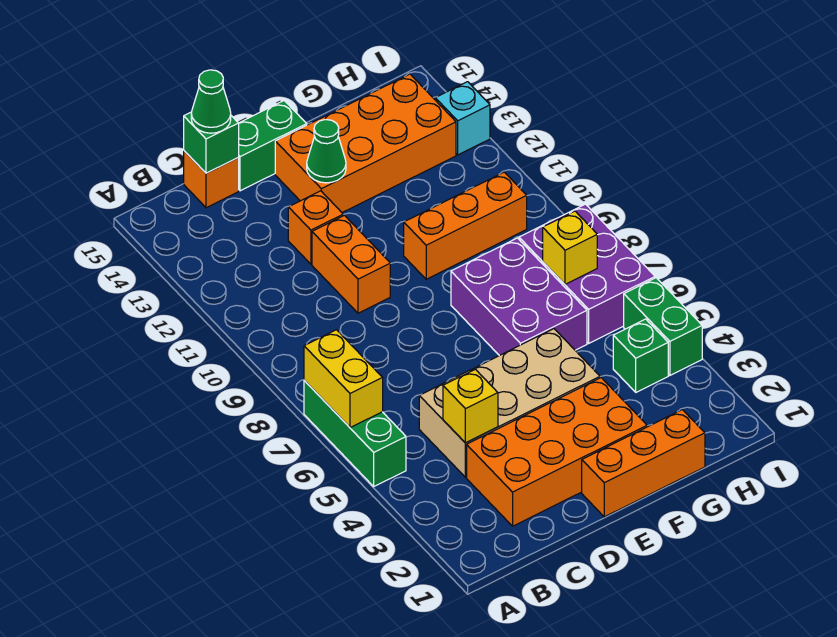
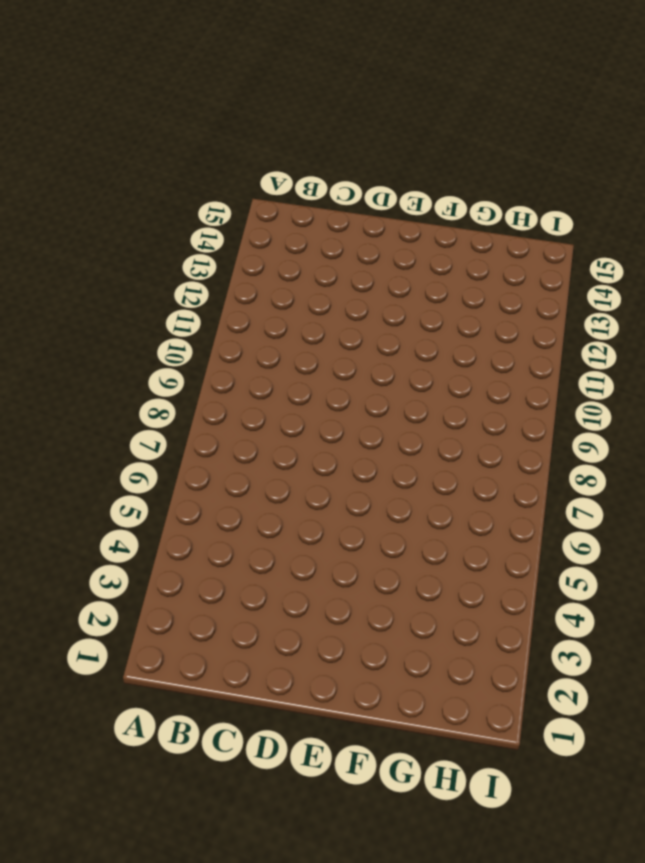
none -> green brick A5:A7 level 1
none -> orange brick C2:F3 level 1
none -> tan brick C4:F5 level 1

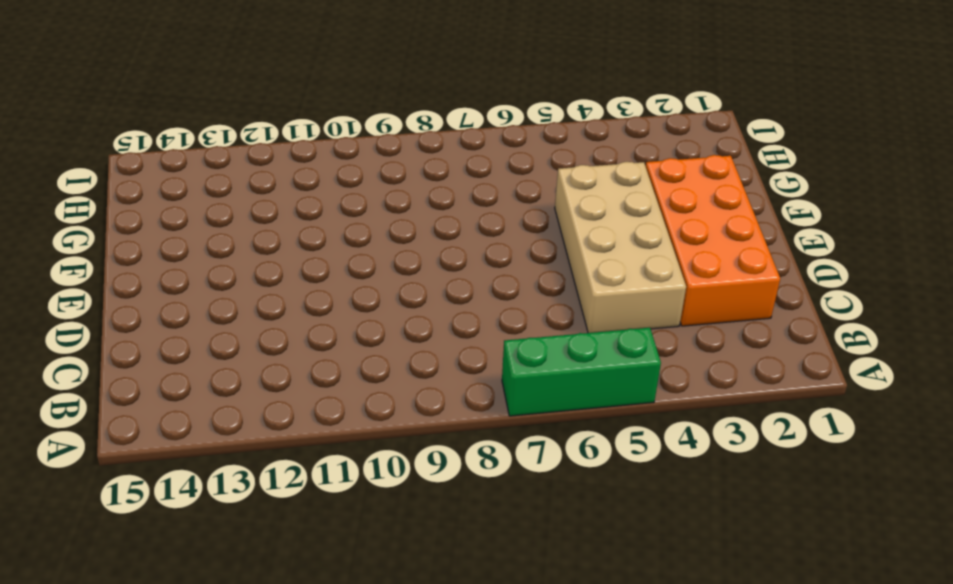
none -> orange brick C15 level 1
none -> orange brick D10:D11 level 1
none -> orange brick D12 level 1

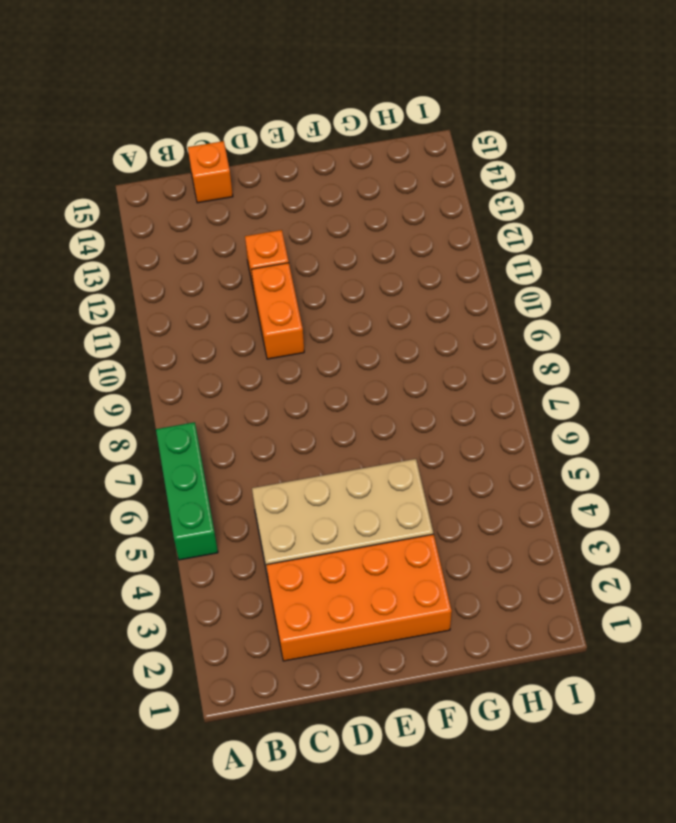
none -> green brick D15:E15 level 1
none -> orange brick E1:G1 level 1
none -> orange brick E13:H14 level 1

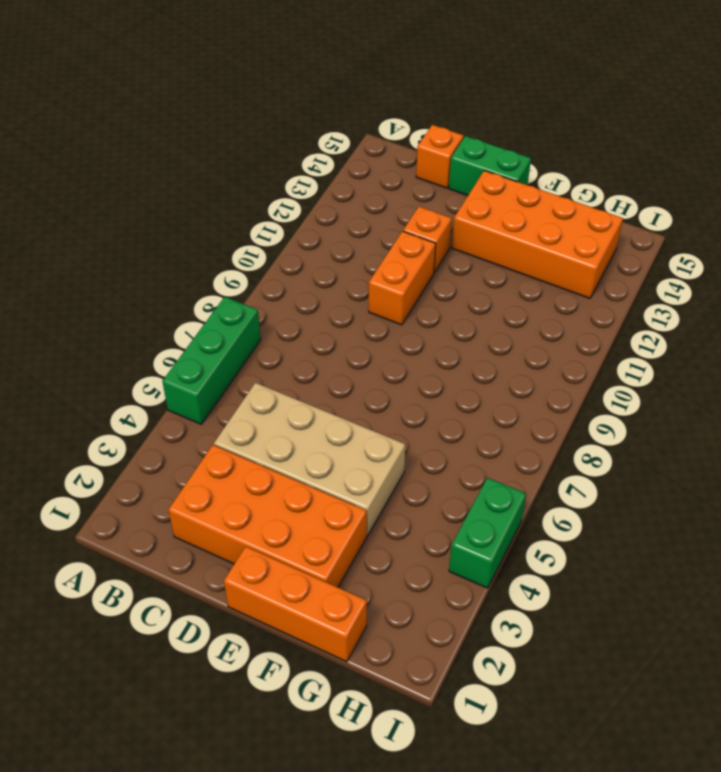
none -> purple brick F6:G8 level 1
none -> orange brick F10:H10 level 1
none -> green brick H4 level 1

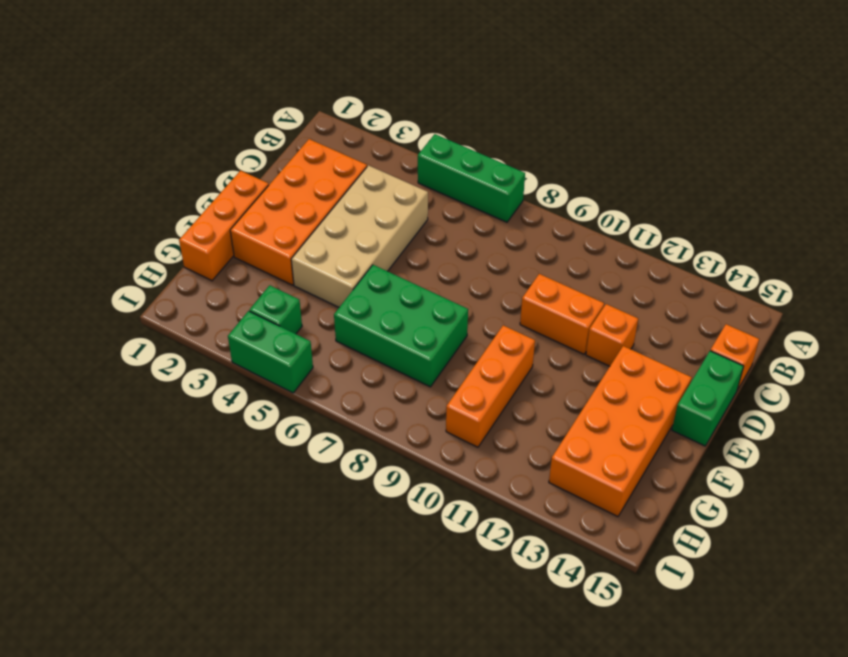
green brick F6:G8 level 1 -> purple brick F6:G8 level 1
none -> purple brick H6:I8 level 1
none -> cyan brick I13 level 1
none -> yellow brick A6:A7 level 2

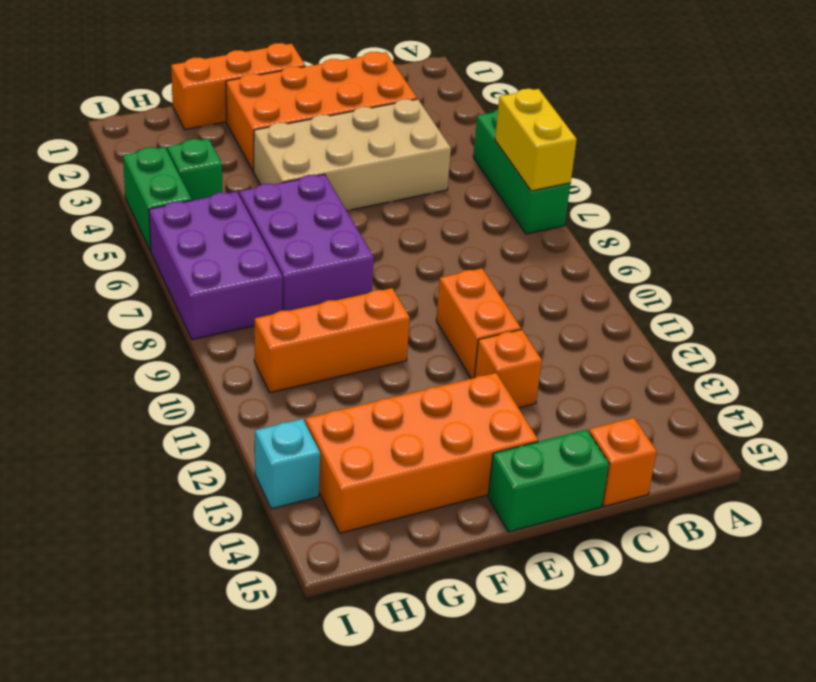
none -> yellow brick C4 level 2
none -> green brick C15 level 2
none -> green cone E13 level 2

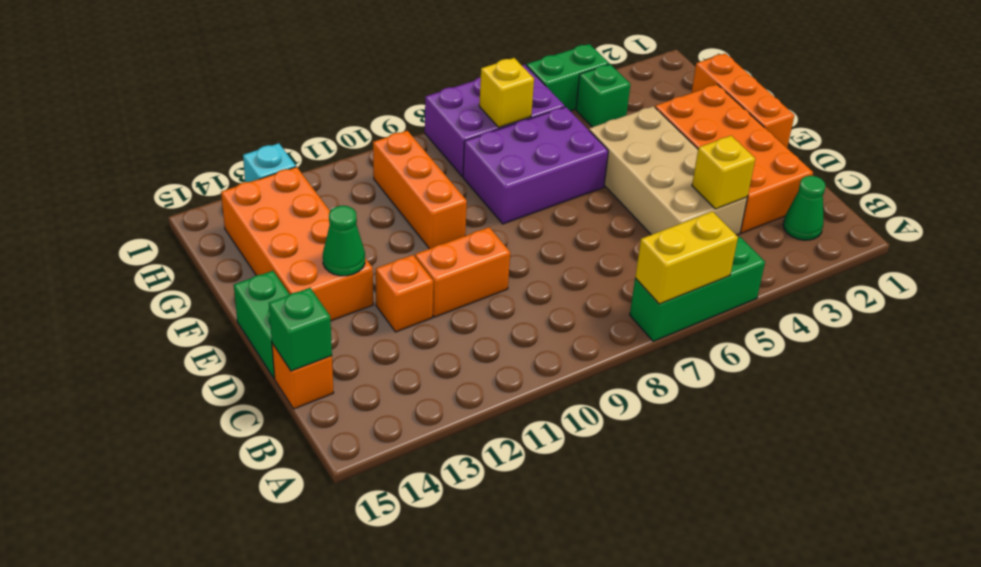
green cone B2 level 1 -> green cone C15 level 3

